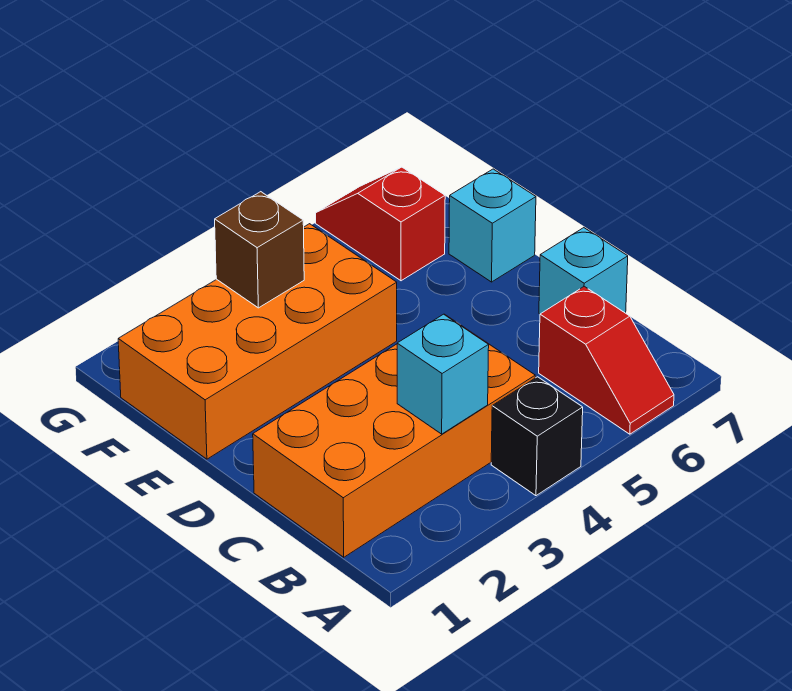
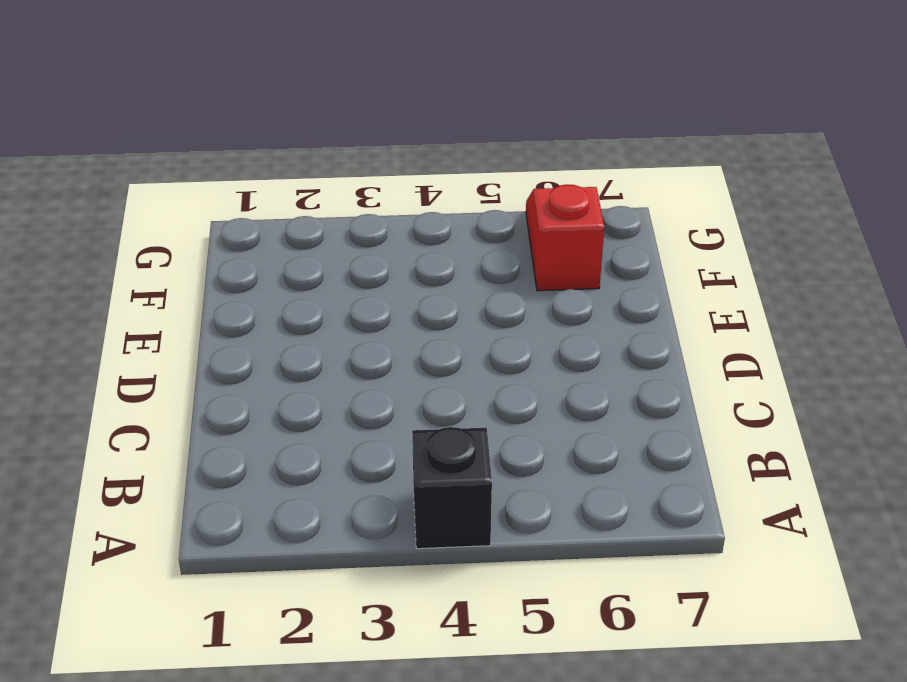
none -> red slope A6:B6 level 1 top B
none -> orange brick B1:C4 level 1

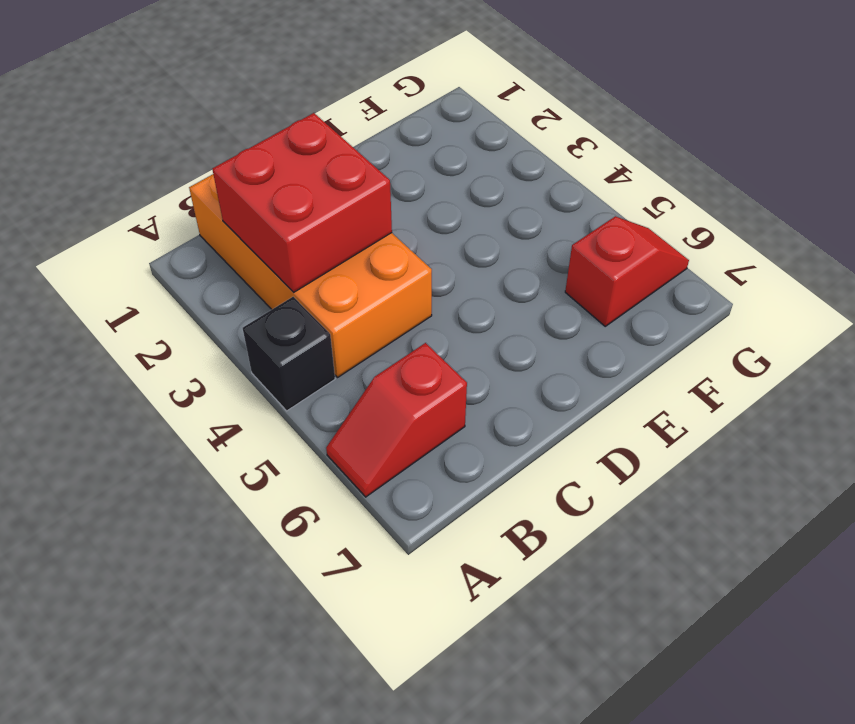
red brick B2:C3 level 2 -> cyan brick B3 level 2
none -> cyan brick C7 level 1
none -> orange brick E1:F4 level 1

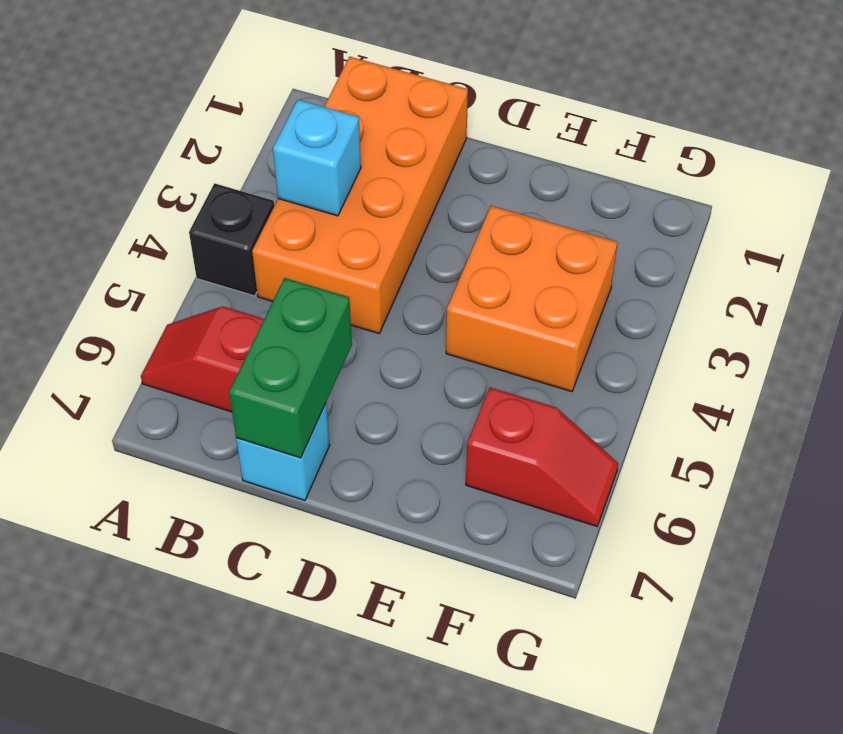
green brick C6:C7 level 2 -> none
orange brick E3:F4 level 1 -> orange brick E1:F4 level 1
none -> cyan brick E7 level 1
none -> brown brick F3 level 2

